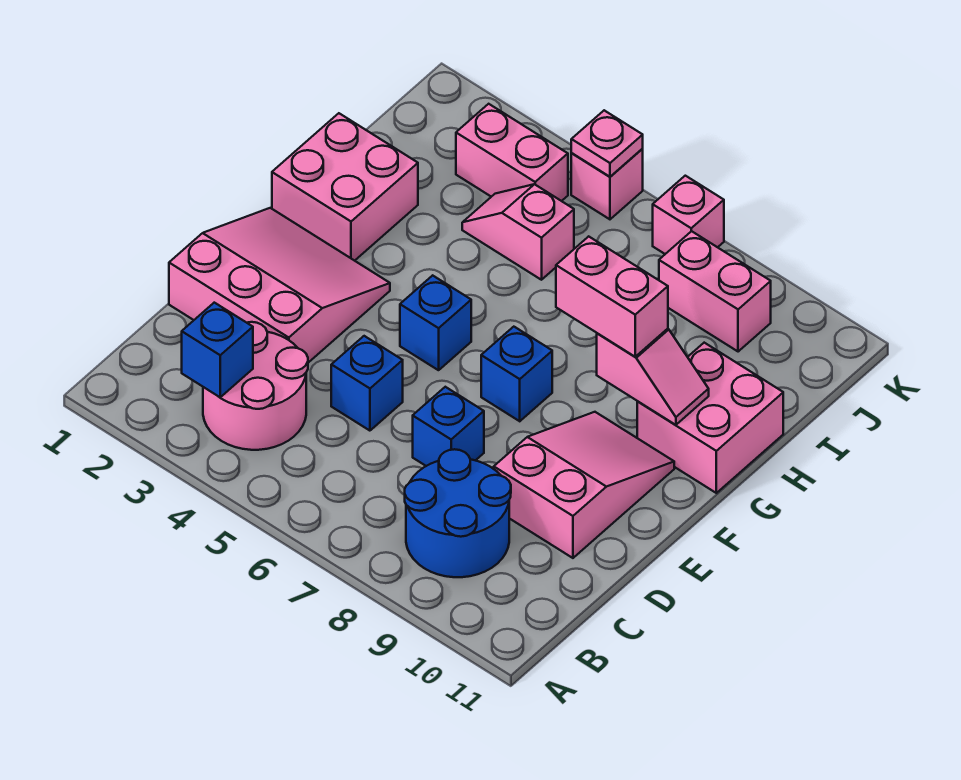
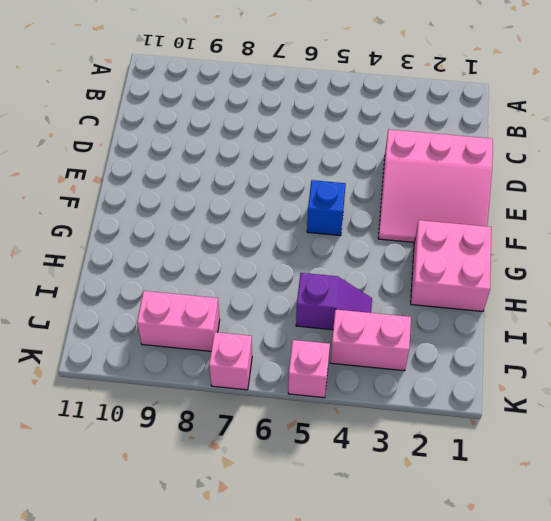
purple slope I4:I5 level 1 top 5 -> pink slope I4:I5 level 1 top 5
none -> pink round brick B3:C4 level 1
none -> blue round brick B8:C9 level 1
none -> blue brick D5 level 1

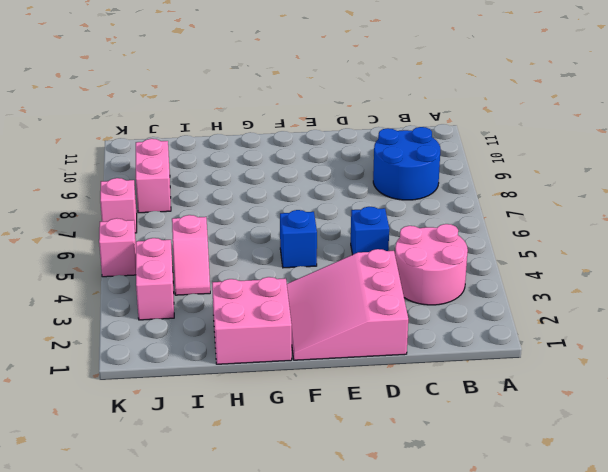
none -> blue brick D7 level 1
none -> pink slope D9:F10 level 1 top D
none -> blue brick F7 level 1

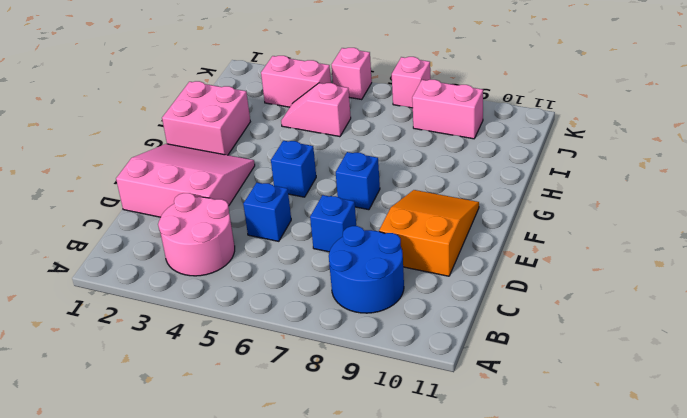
orange slope D9:F10 level 1 top D -> pink slope D9:F10 level 1 top D
none -> pink brick G10:H11 level 1
none -> blue brick B3 level 2
none -> pink slope G9:G10 level 2 top 9

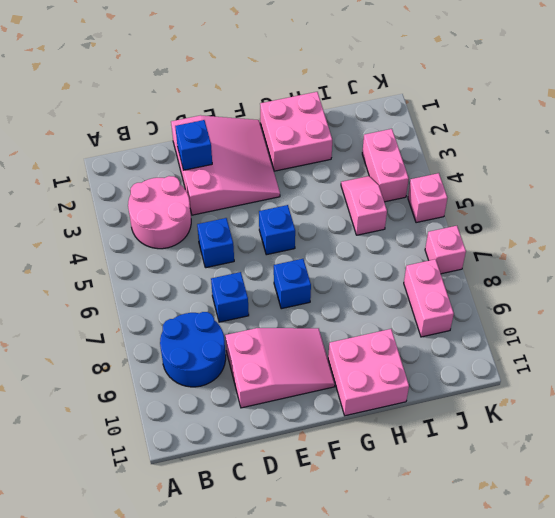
blue brick D2 level 2 -> blue brick B3 level 2
none -> pink slope G9:G10 level 2 top 9
none -> pink plate K5 level 2
none -> pink brick G8:G9 level 3

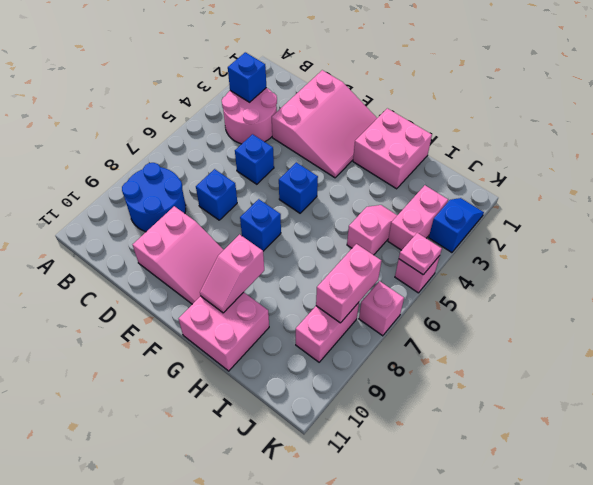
pink brick J7:J8 level 2 -> pink brick G8:G9 level 3
blue slope K2:K3 level 1 top 3 -> none

